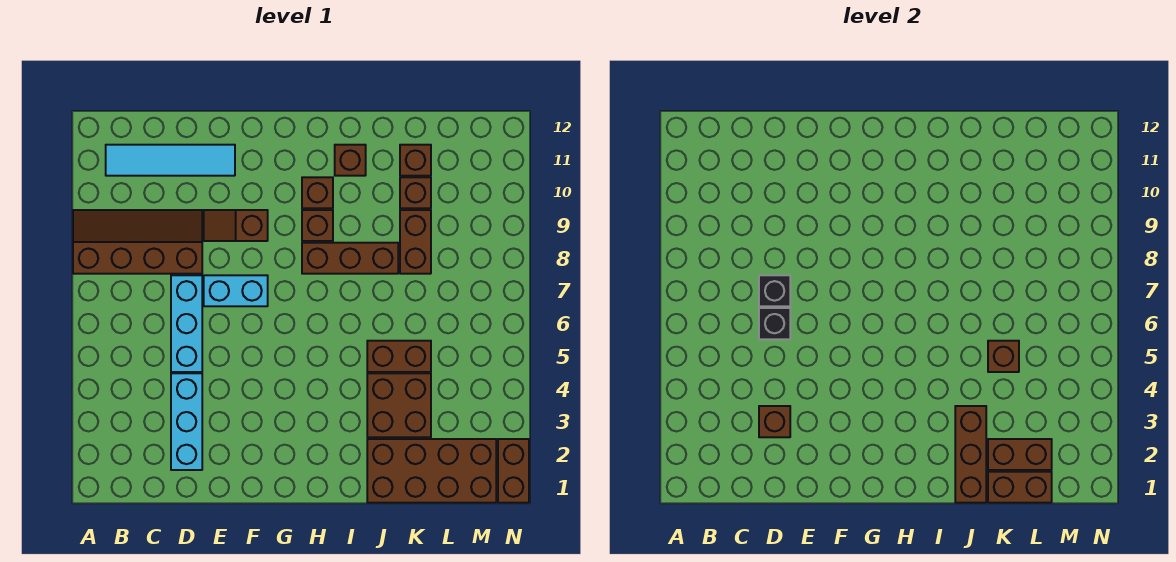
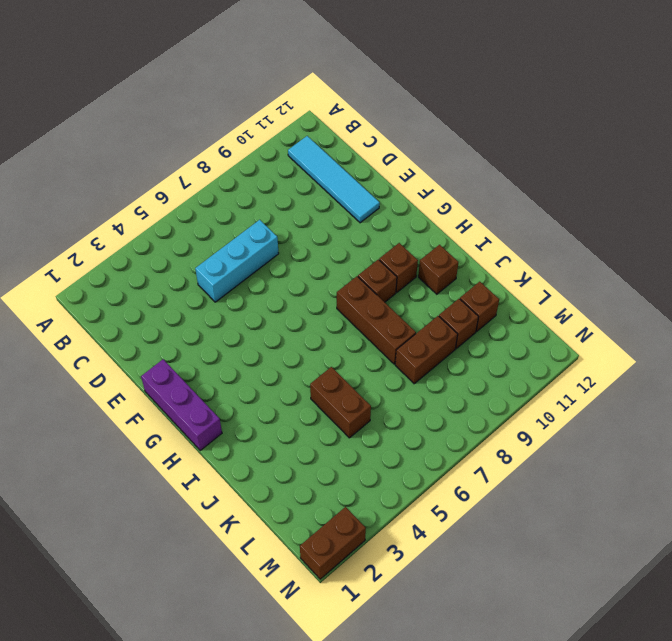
purple brick F1:H1 level 1 -> none
none -> brown slope A8:D9 level 1 top 8
none -> cyan brick D2:D4 level 1
none -> cyan brick E7:F7 level 1

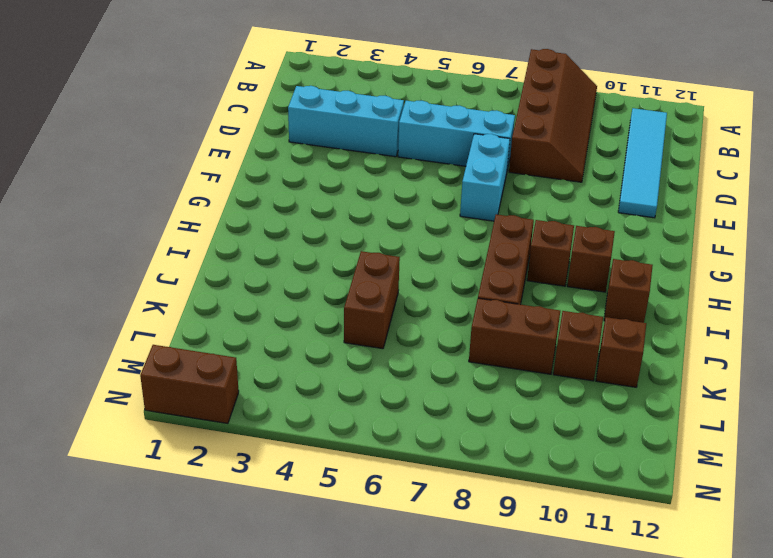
none -> brown slope E9:F9 level 1 top F
none -> brown brick J1:M2 level 1
none -> brown brick J3:K4 level 1

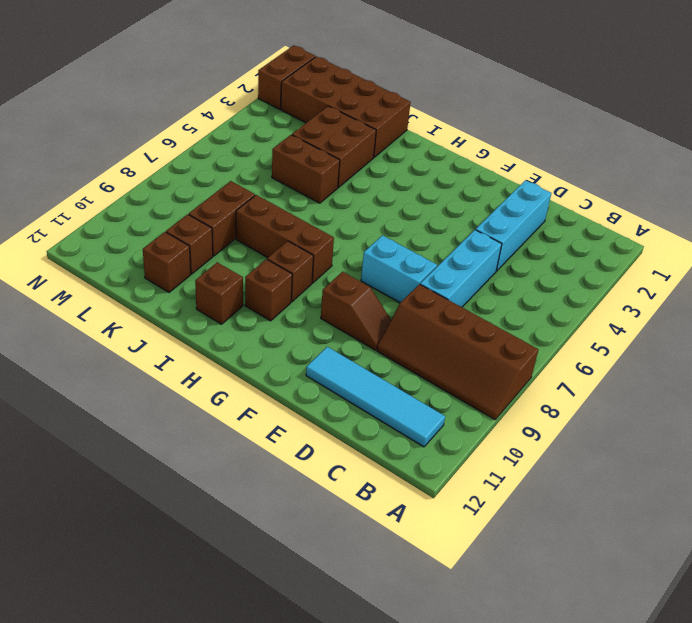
none -> brown brick D3 level 2
none -> black brick D6 level 2
none -> black brick D7 level 2

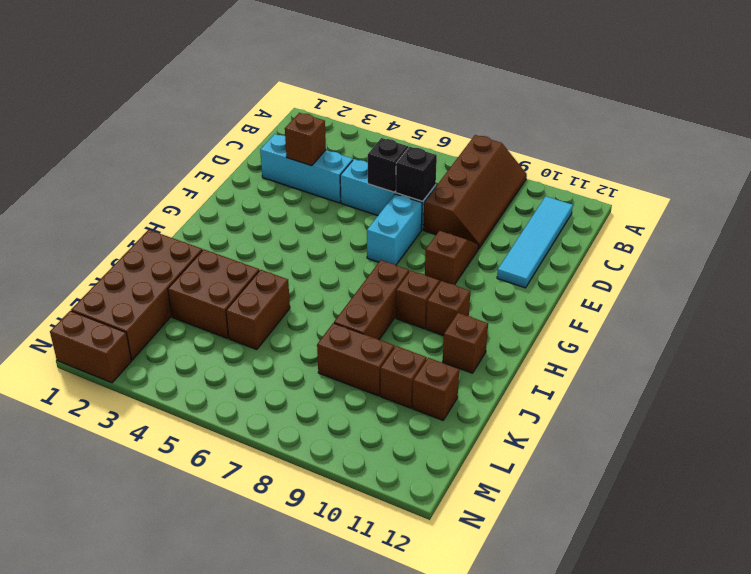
none -> brown brick J1:J3 level 2
none -> brown brick K1:L1 level 2
none -> brown brick K2:L2 level 2

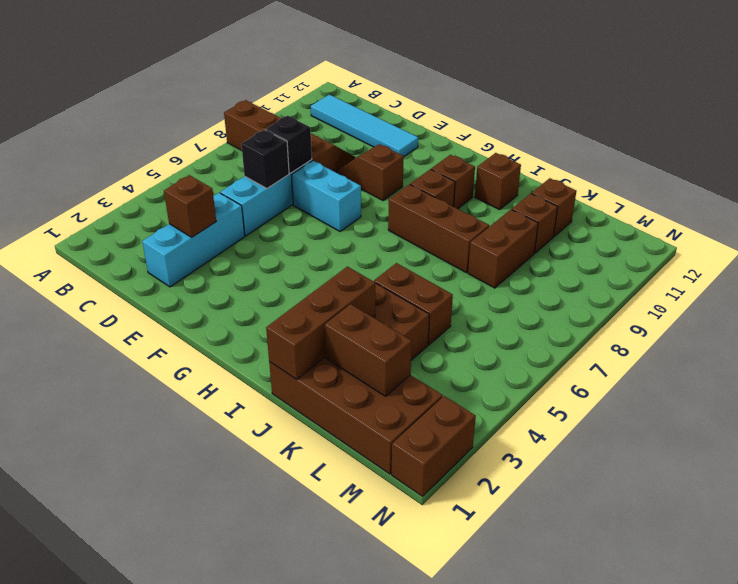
none -> brown brick K1:L1 level 2
none -> brown brick K5 level 2

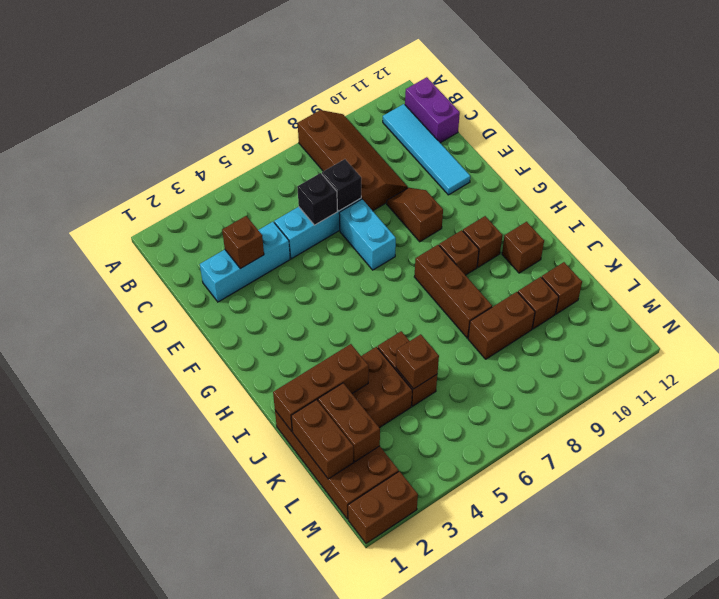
purple brick B12:C12 level 1 -> none

